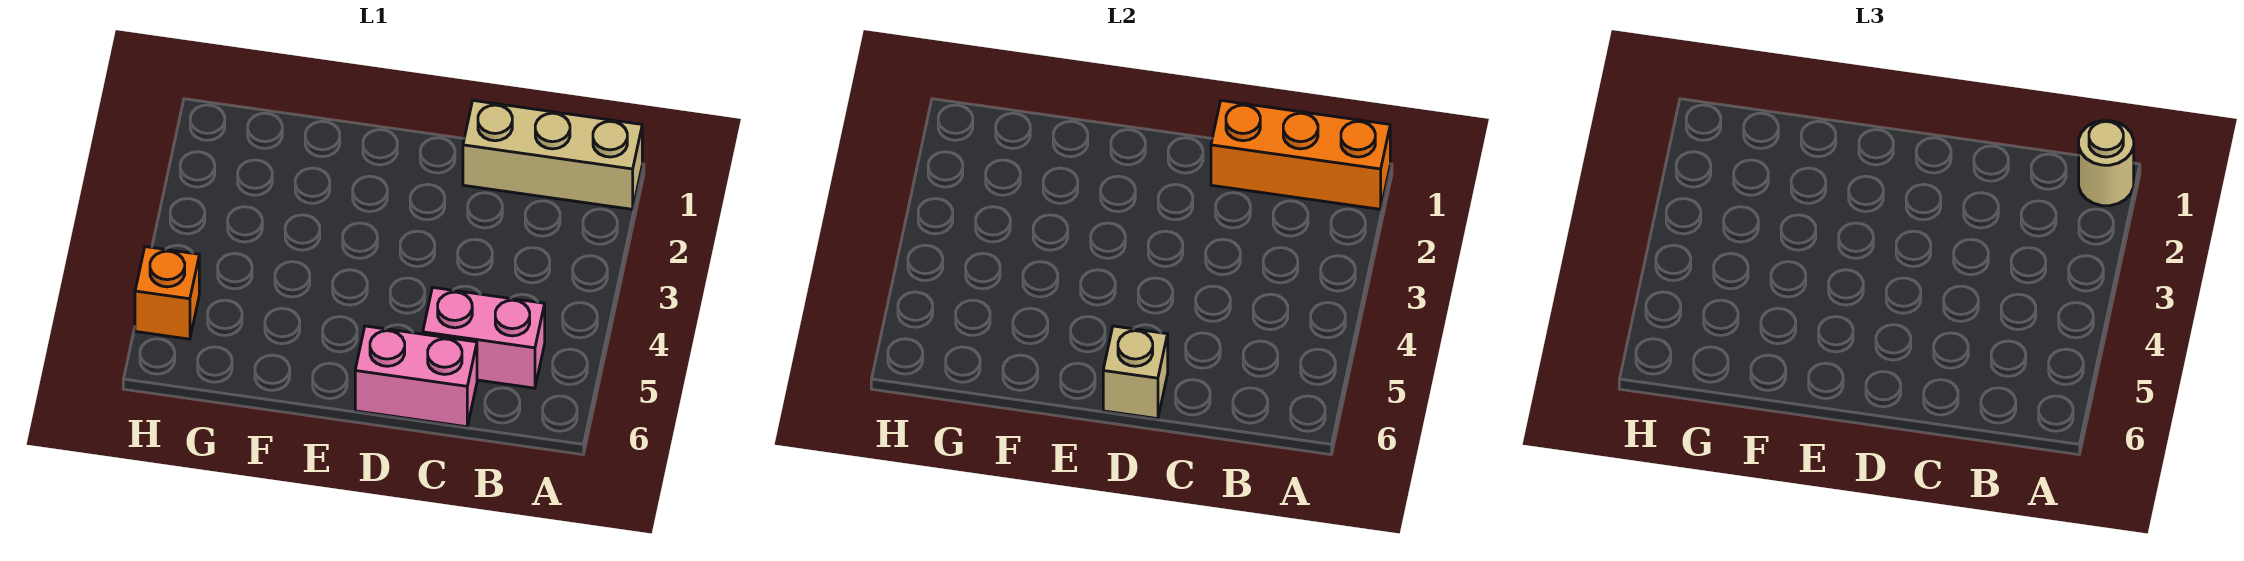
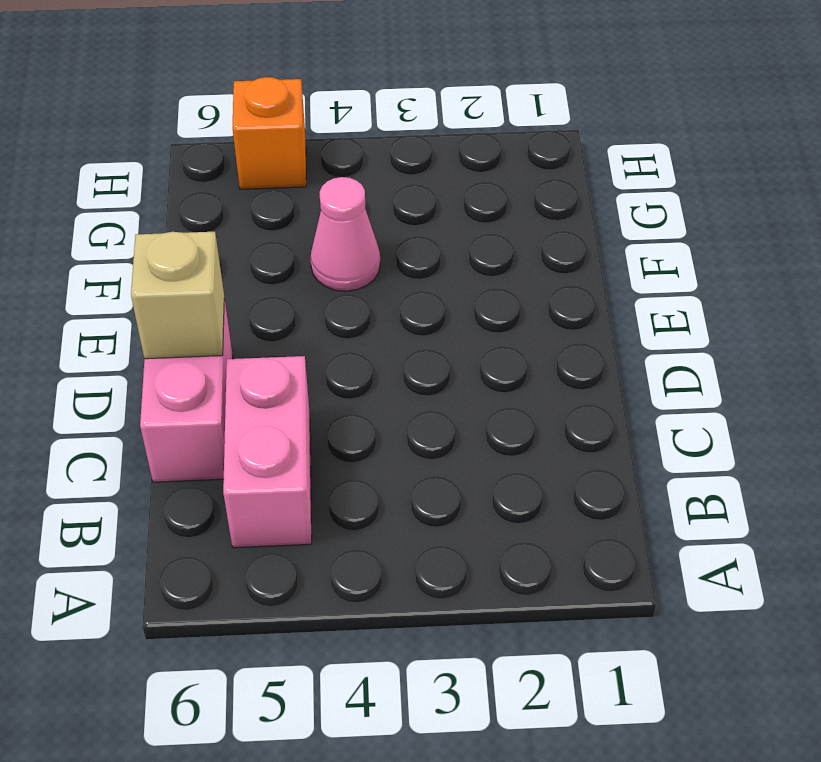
pink cone F4 level 1 -> none
none -> tan brick A1:C1 level 1
none -> orange brick A1:C1 level 2

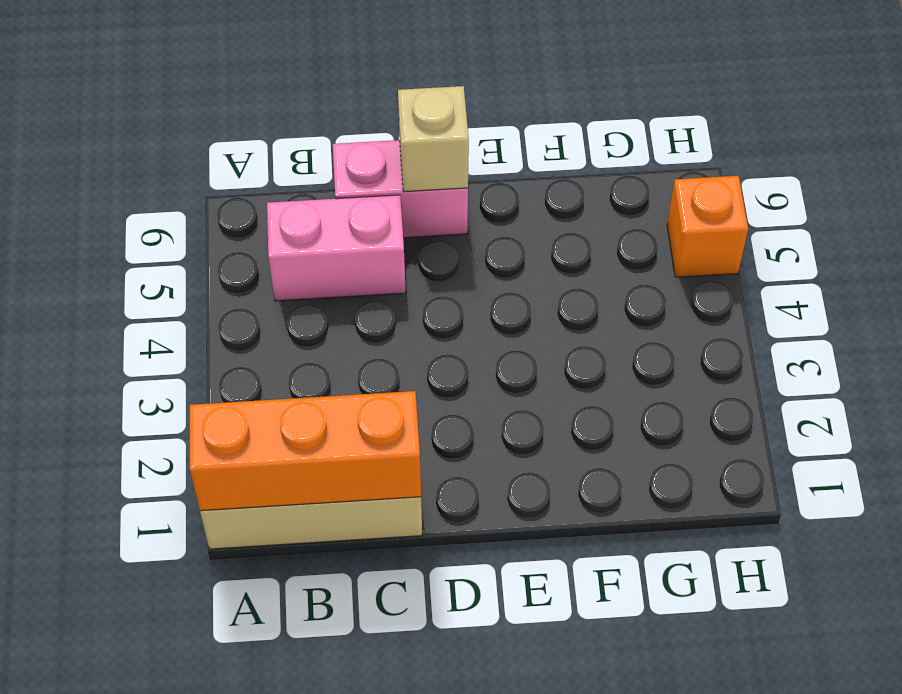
none -> tan round brick A1 level 3

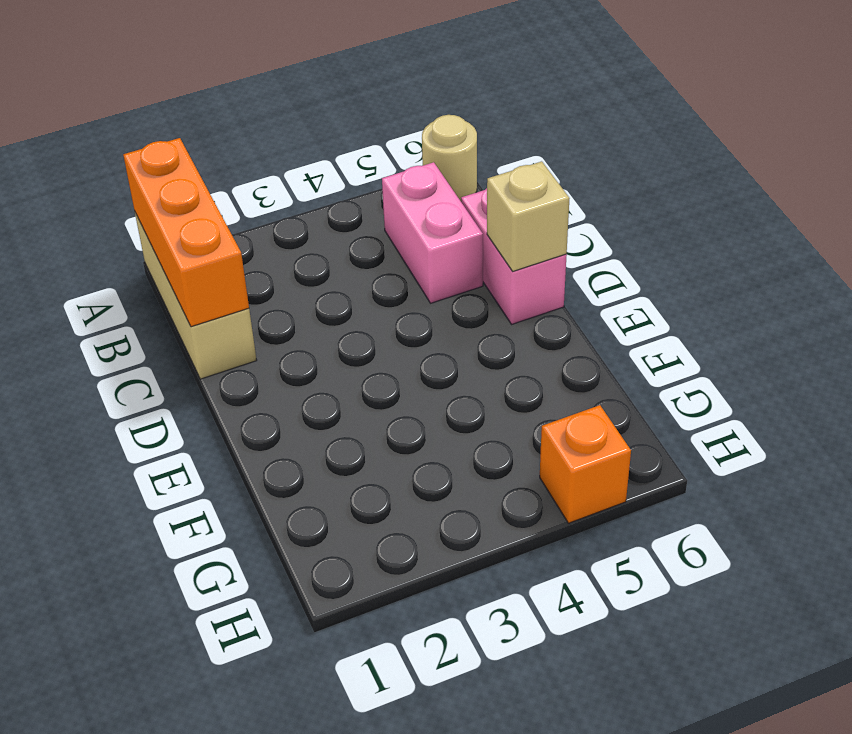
tan round brick A6 level 1 -> tan round brick A1 level 3

